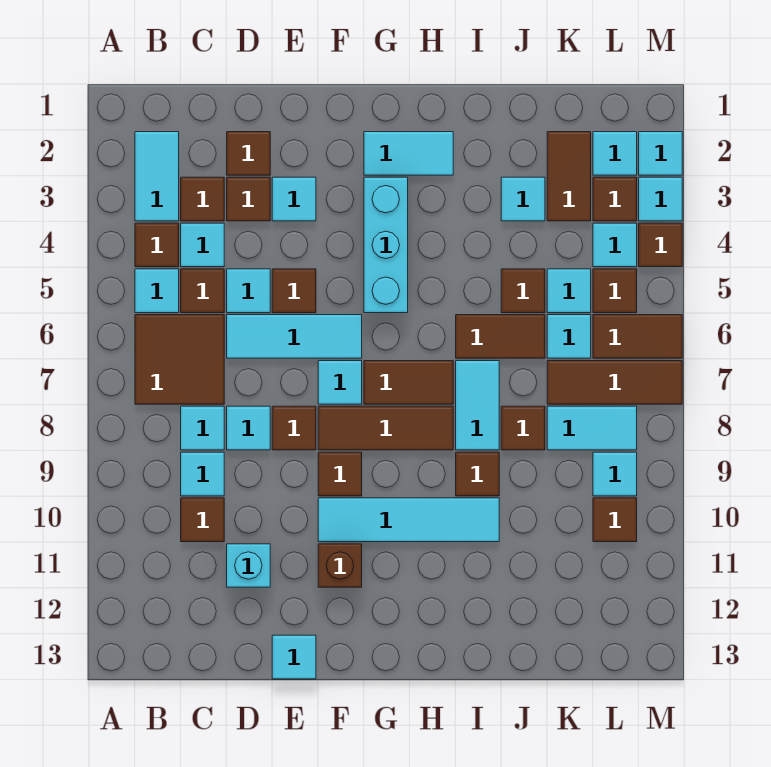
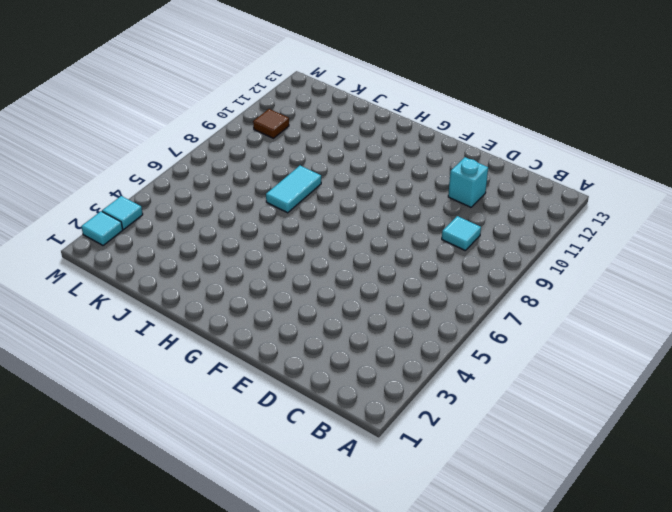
none -> cyan tile B2:B3 level 1
none -> brown tile B4 level 1
none -> cyan tile B5 level 1
none -> brown tile B6:C7 level 1

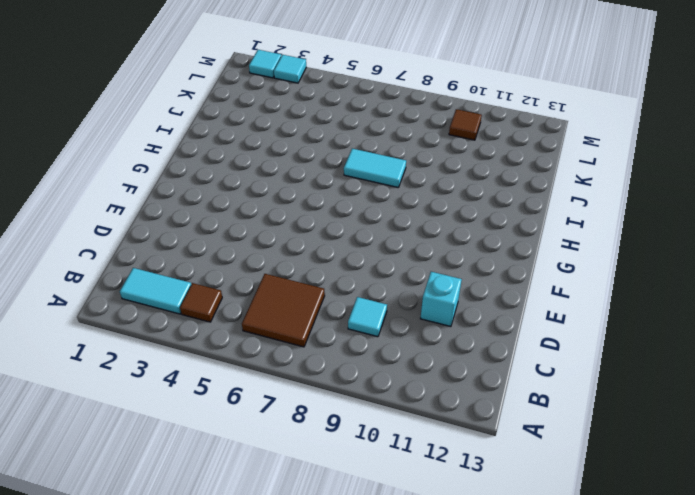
none -> cyan tile B5 level 1
none -> brown tile C3 level 1
none -> cyan tile C4 level 1
none -> brown tile C5 level 1

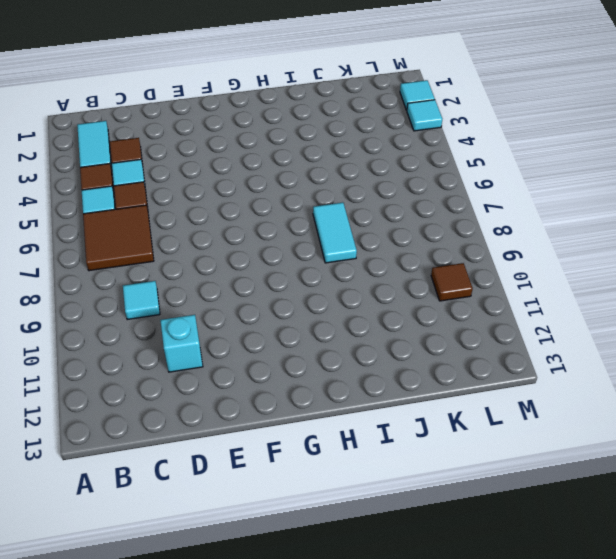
none -> cyan tile C8 level 1
none -> brown tile C10 level 1
none -> brown tile D2 level 1
none -> brown tile D3 level 1

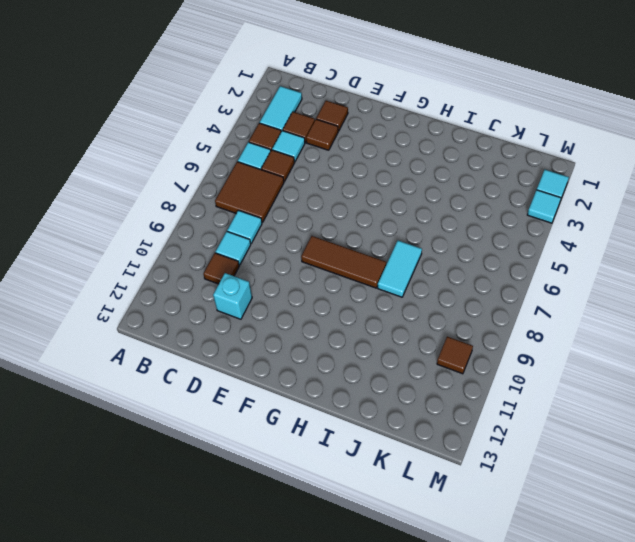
none -> cyan tile D5 level 1
none -> cyan tile D6:F6 level 1
none -> cyan tile D8 level 1
none -> cyan tile E3 level 1

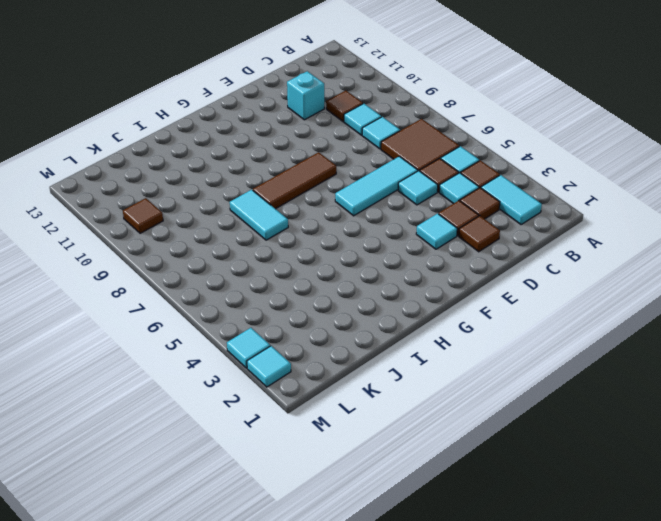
none -> cyan tile D8 level 1
none -> brown tile E5 level 1
none -> brown tile E8 level 1
none -> cyan tile E13 level 1

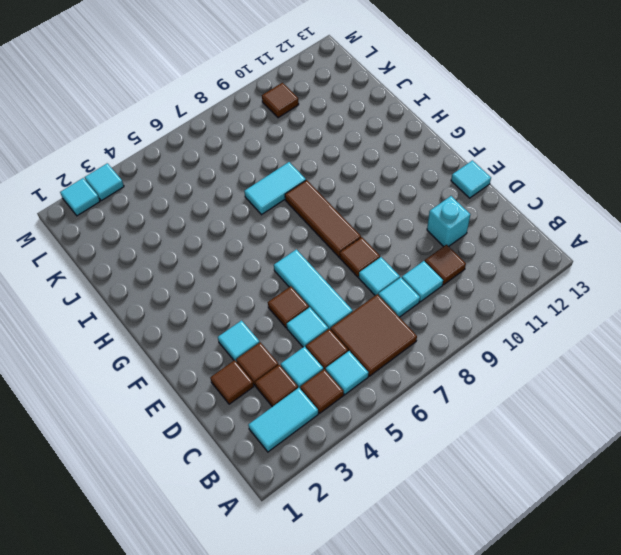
none -> cyan tile F7 level 1
none -> brown tile F9 level 1
none -> cyan tile F10:I10 level 1
none -> brown brick F11 level 1

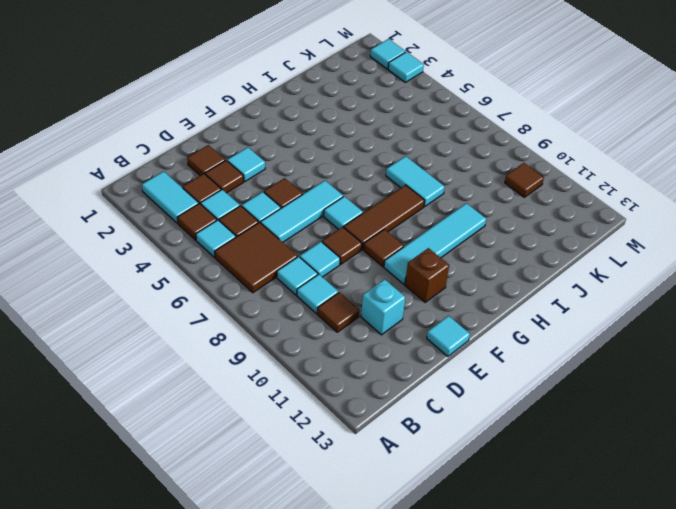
none -> cyan tile G2:H2 level 1
none -> cyan brick G3:G5 level 1
none -> brown tile G7:H7 level 1
none -> brown tile I6:J6 level 1

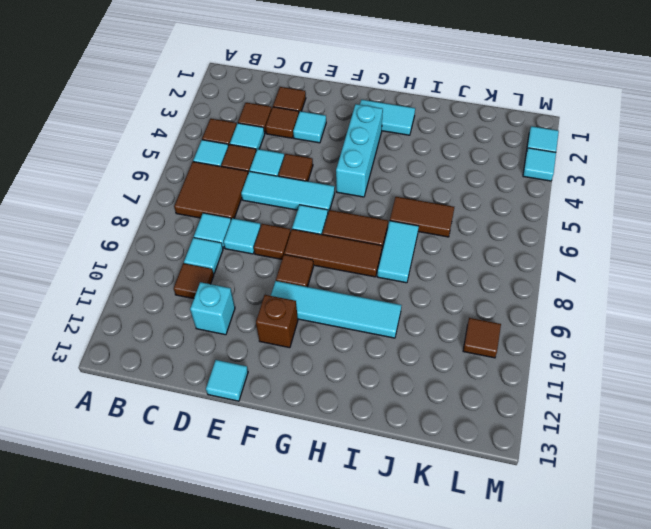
none -> cyan tile B2:B3 level 1
none -> brown tile I9 level 1
none -> cyan tile J3 level 1
none -> brown tile J5 level 1

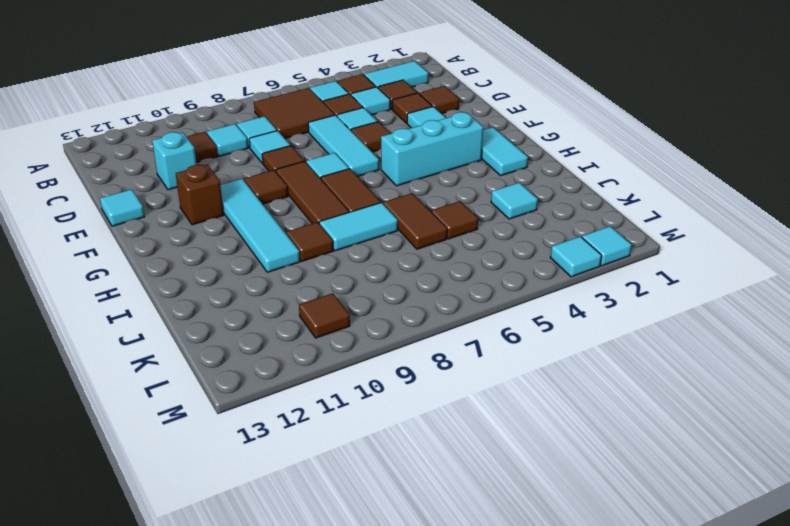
none -> brown tile J8 level 1
none -> brown tile K2:K3 level 1
none -> cyan tile K5 level 1
none -> cyan tile K6 level 1

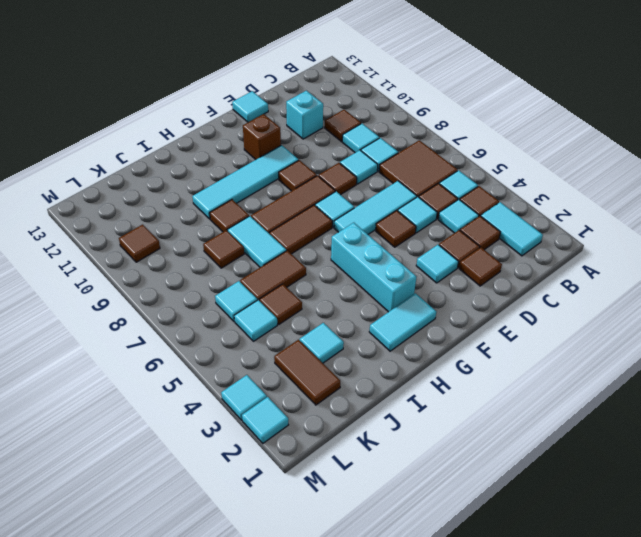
none -> brown tile K7:M7 level 1
none -> cyan tile K8:L8 level 1
none -> cyan tile L2 level 1
none -> brown tile L3 level 1

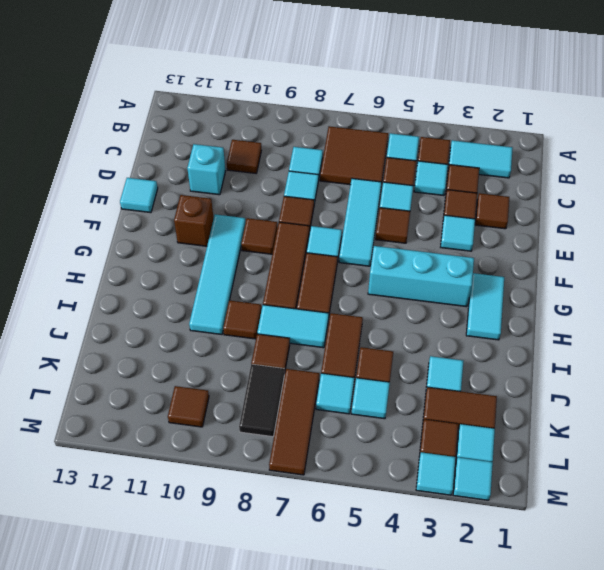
black tile K8:L8 level 1 -> cyan tile K8:L8 level 1
none -> cyan tile C9 level 1
none -> cyan tile L4 level 1
none -> brown tile L5 level 1
none -> brown tile L6:M6 level 1

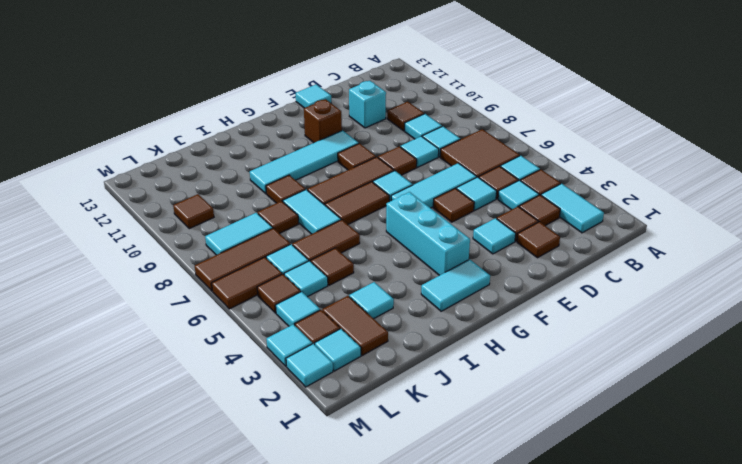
none -> cyan tile L9 level 1
none -> brown tile M4 level 1

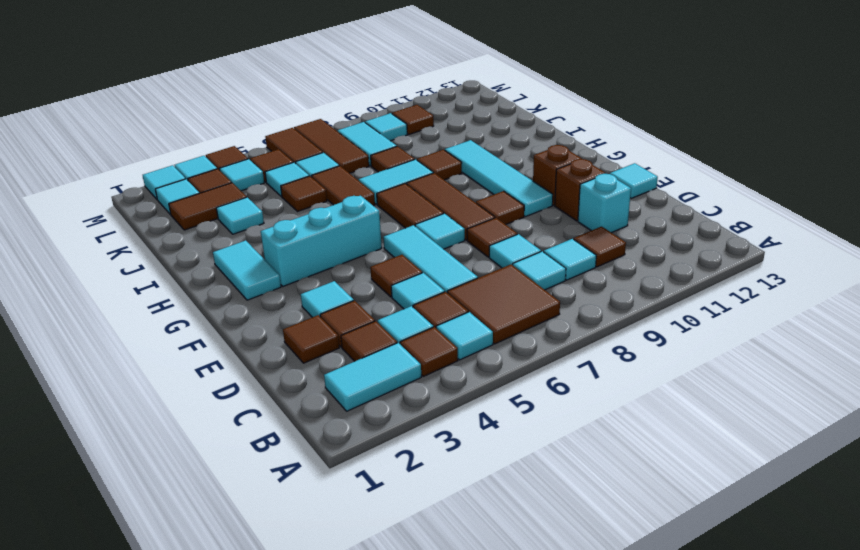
brown brick E11 level 1 -> none

